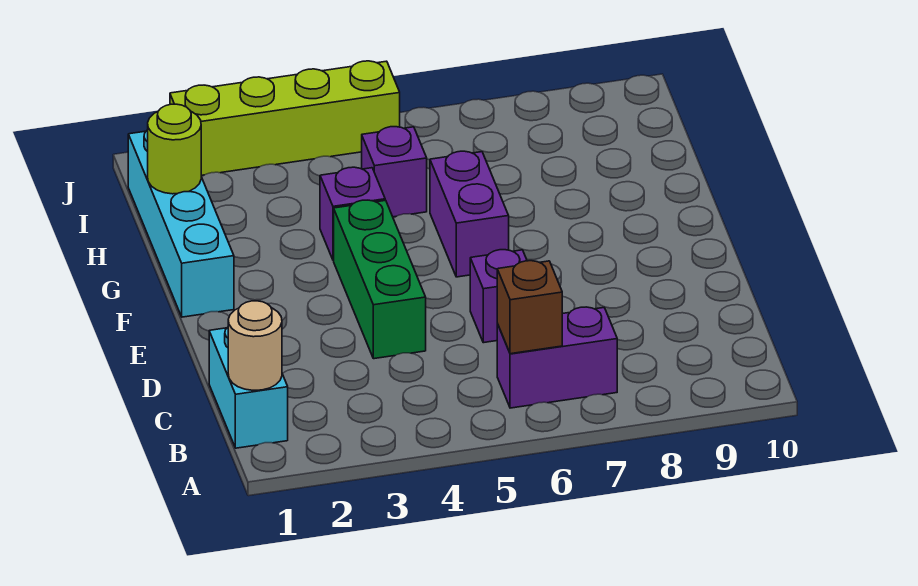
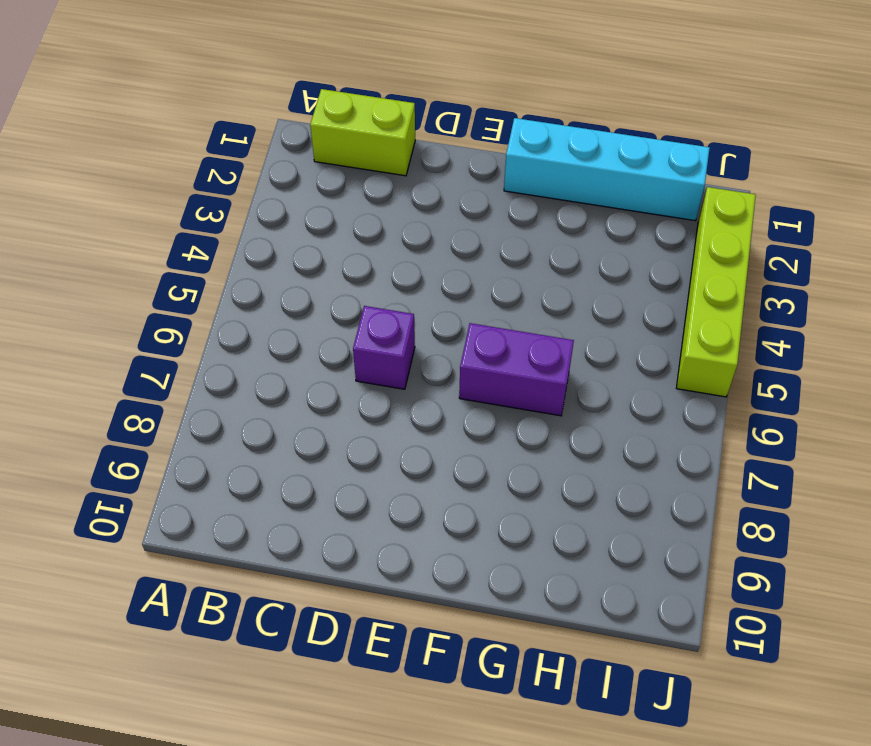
lime brick B1:C1 level 1 -> cyan brick B1:C1 level 1
none -> purple brick B6:B7 level 1
none -> green brick D4:F4 level 1
none -> purple brick G4 level 1

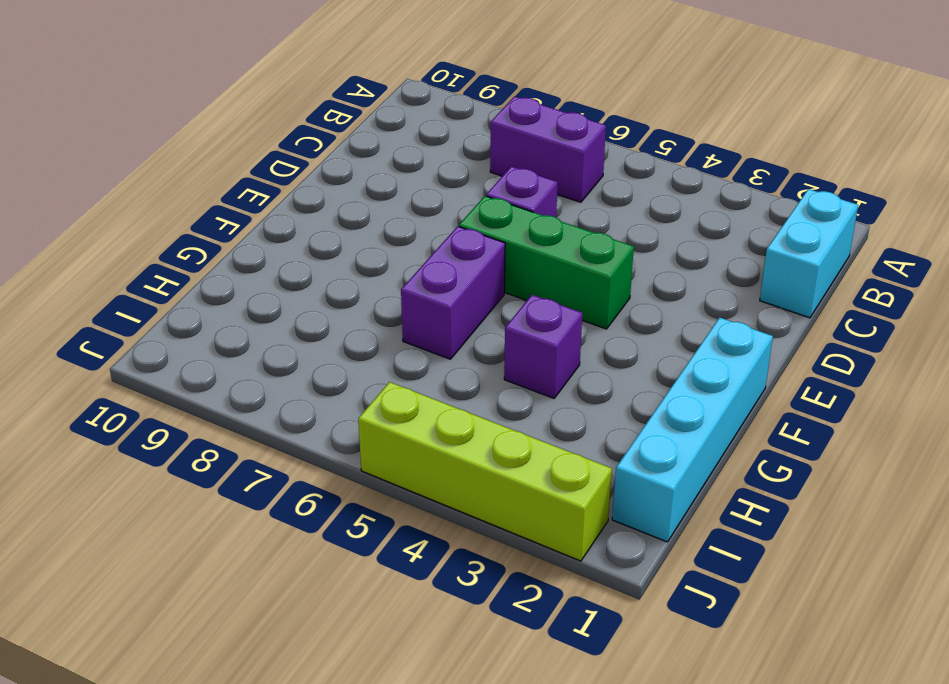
green brick E4:E6 level 1 -> green brick D4:F4 level 1
none -> purple brick H5 level 1
none -> tan round brick B1 level 2
none -> brown brick B6 level 2

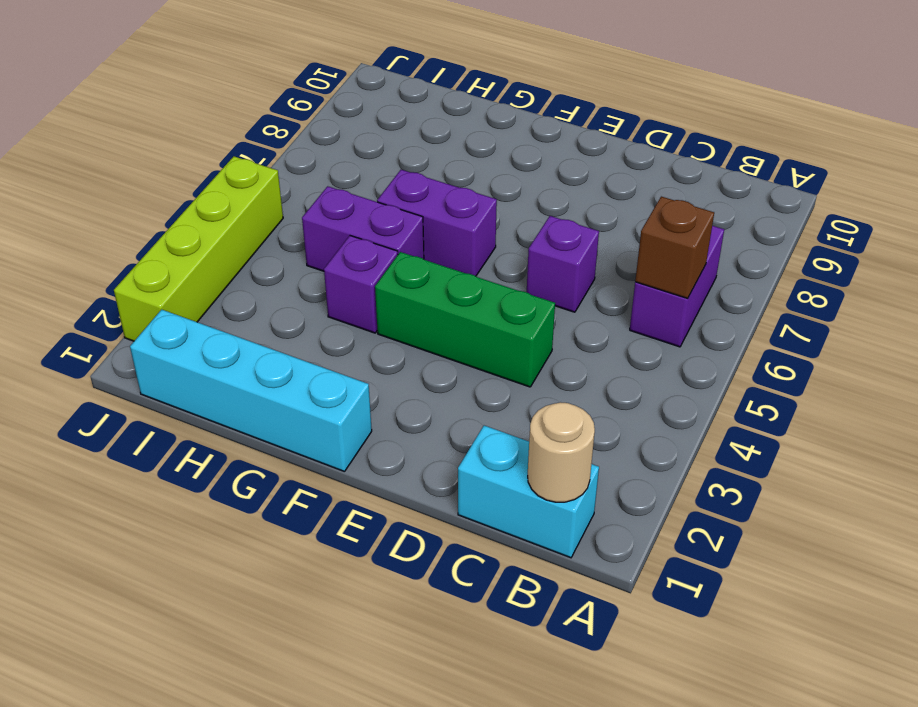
purple brick G5:H5 level 1 -> purple brick H5 level 1
none -> lime round brick H1 level 2

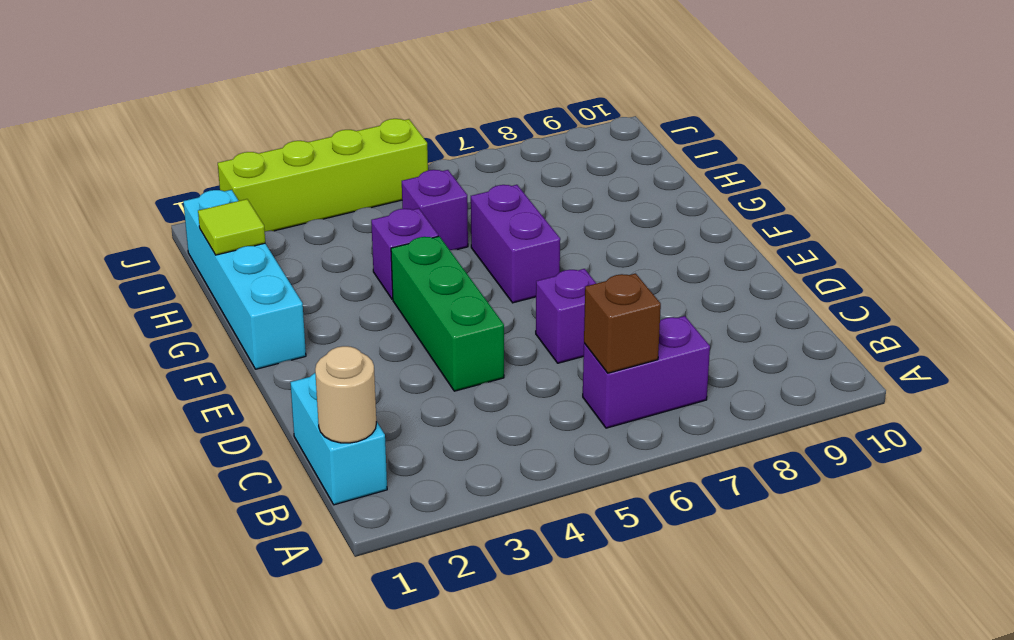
lime tile H1 level 2 -> lime round brick H1 level 2

